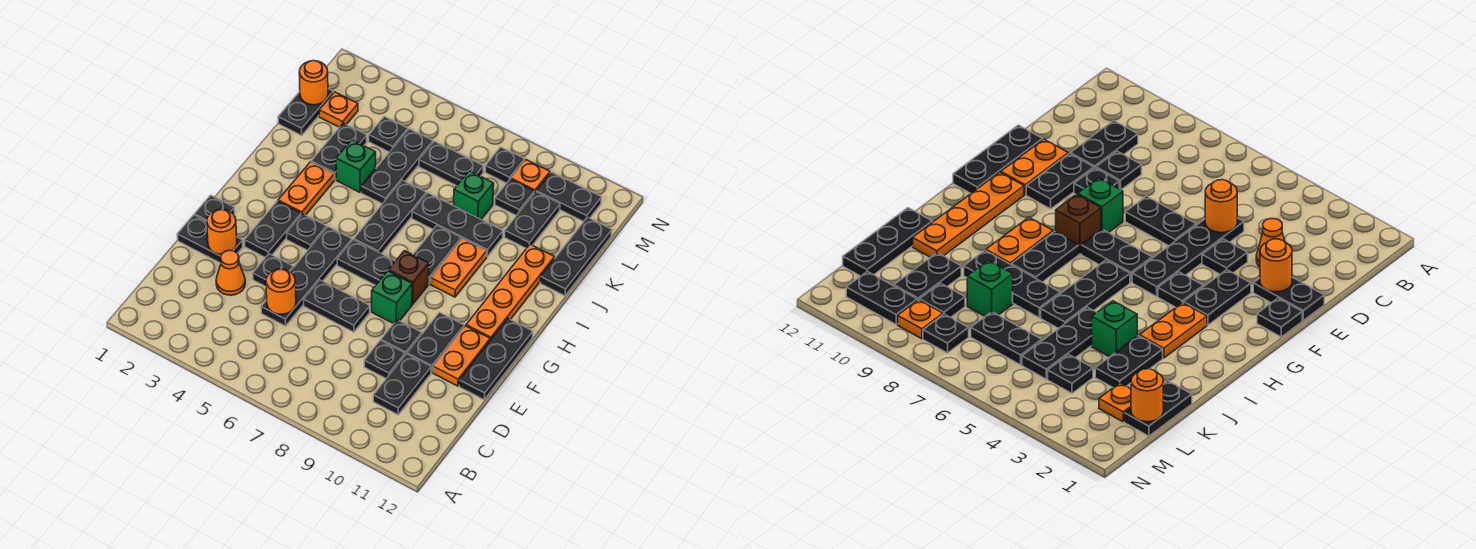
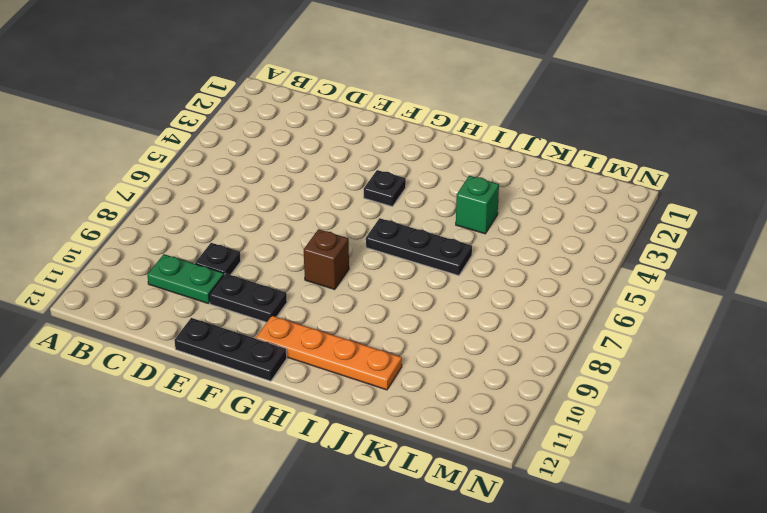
green plate C10:D10 level 1 -> black plate C10:D10 level 1
none -> orange cone D3 level 1
none -> black plate D5:G5 level 1
none -> black plate E1:E2 level 1
none -> black plate E4 level 1

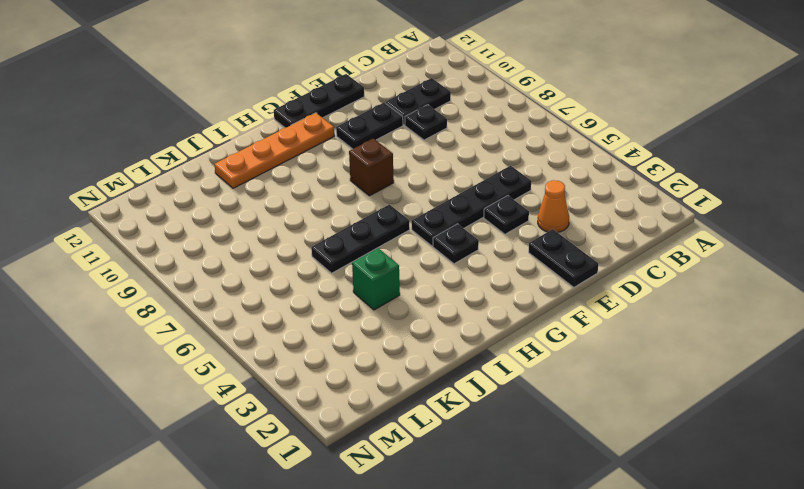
none -> black plate E6:E7 level 1
none -> black plate E9 level 1
none -> orange plate E11:F11 level 1
none -> black plate F1 level 1

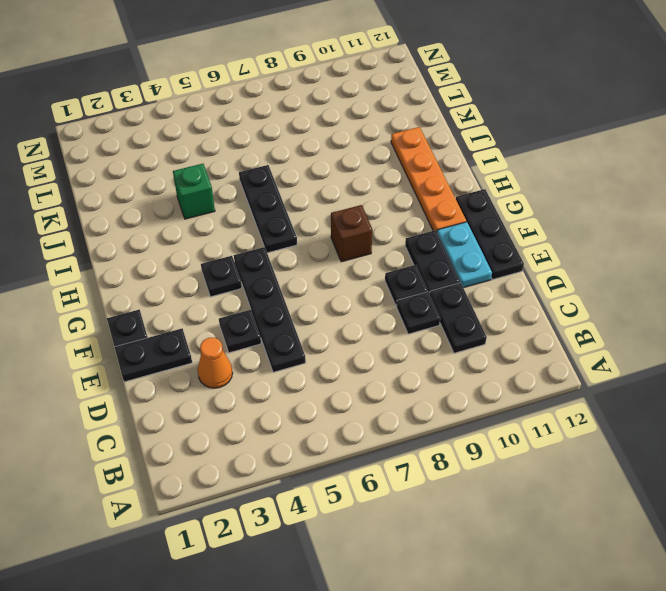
cyan plate E11:F11 level 1 -> orange plate E11:F11 level 1
none -> black plate E6:E7 level 1
none -> black plate F3:G3 level 1
none -> green brick F8 level 1
none -> black plate G6:G7 level 1

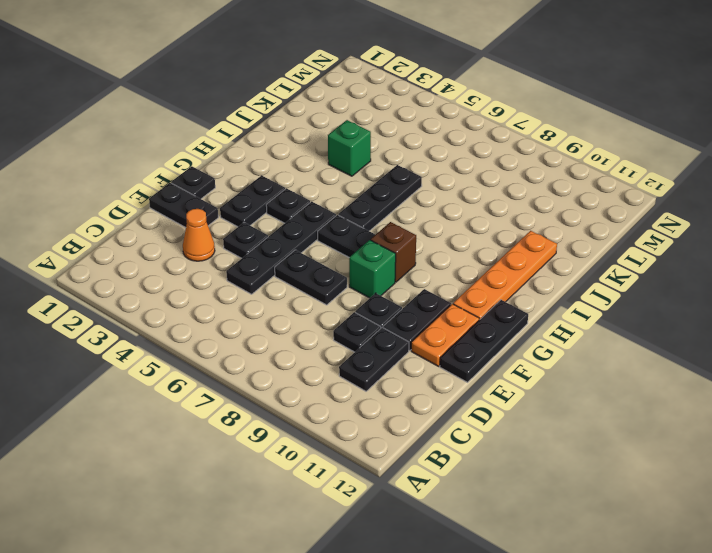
none -> orange plate H3:I3 level 1
none -> black plate H8:I8 level 1
none -> orange plate H9:I9 level 1
none -> black plate J3:K3 level 1

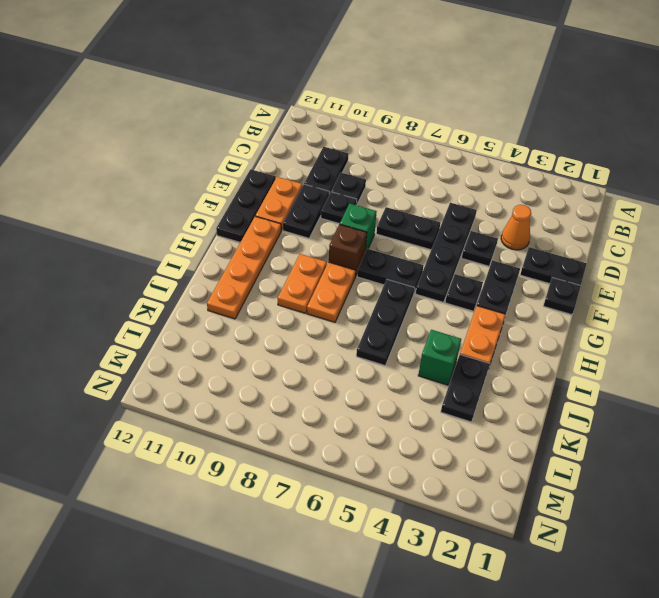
orange plate H8:I8 level 1 -> black plate H8:I8 level 1
none -> black plate J5:L5 level 1
none -> black plate J7:J9 level 1
none -> black plate J12:L12 level 1
none -> black plate K1:L1 level 1

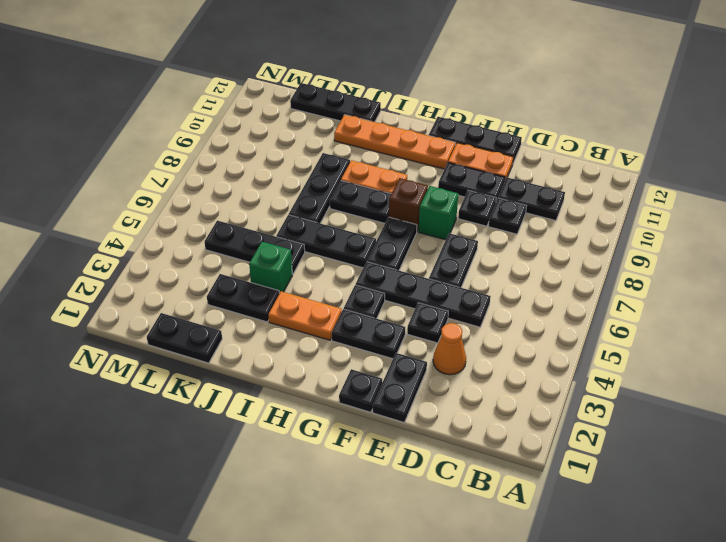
none -> green brick K8 level 1
none -> black plate K10:L10 level 1
none -> orange plate L2 level 1
none -> black plate L4 level 1

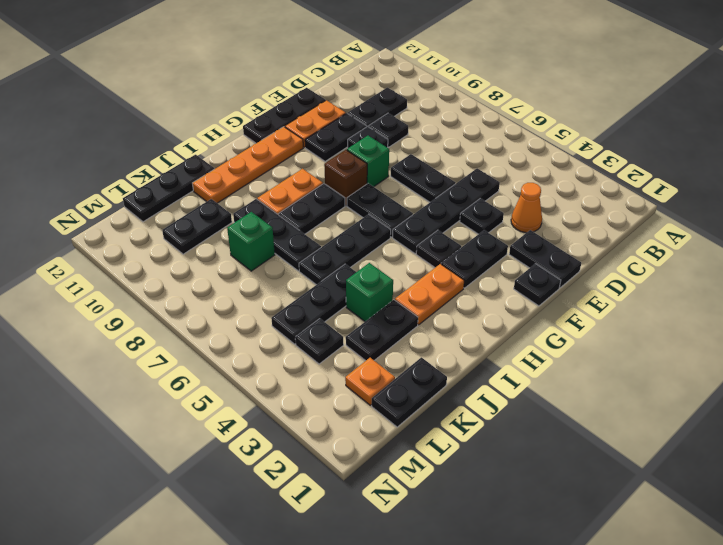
none -> black plate L6:L7 level 1
none -> black plate L9 level 1
none -> black plate M8 level 1
none -> orange plate M9 level 1

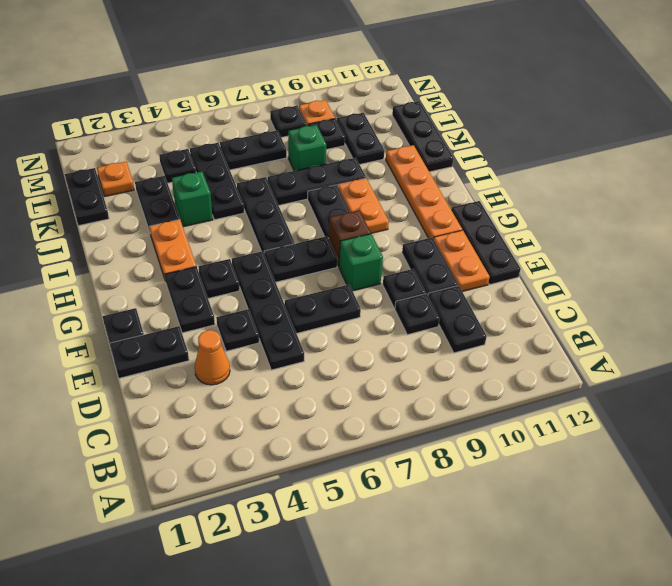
none -> black plate M10:M11 level 1
none -> orange round brick D5 level 2
none -> orange round brick E2 level 2
none -> orange round brick L1 level 2

